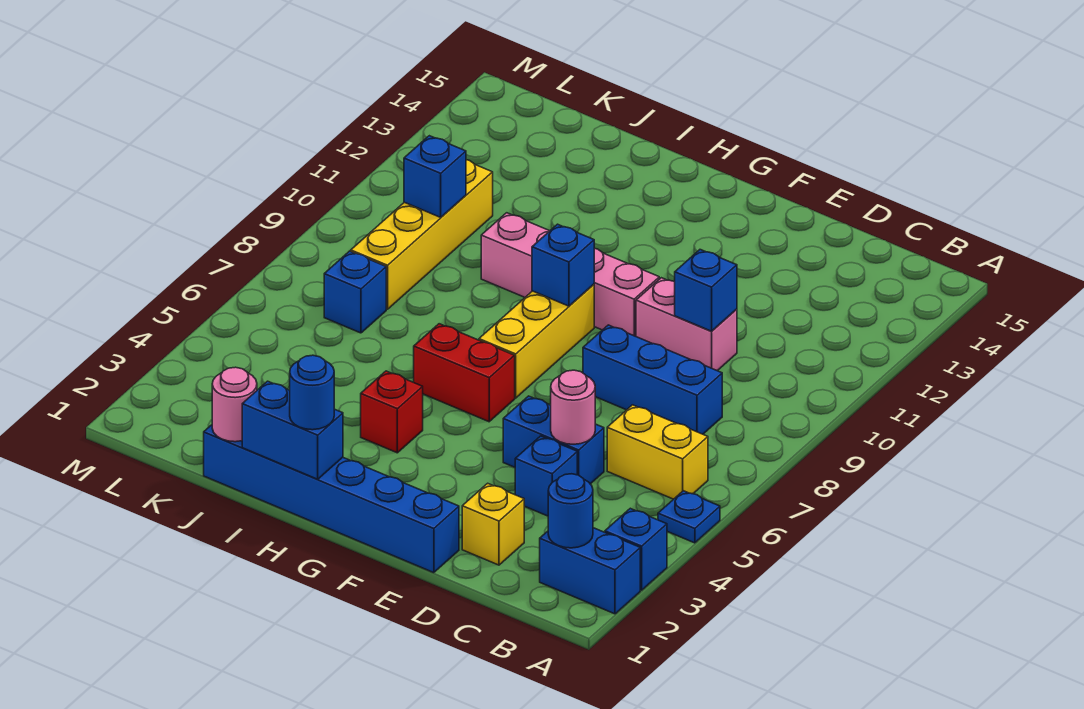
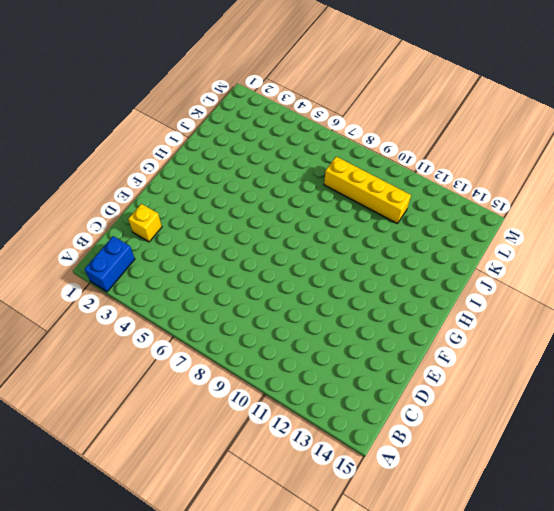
none -> blue brick A3 level 1
none -> blue plate A5 level 1
none -> yellow brick B6:C6 level 1

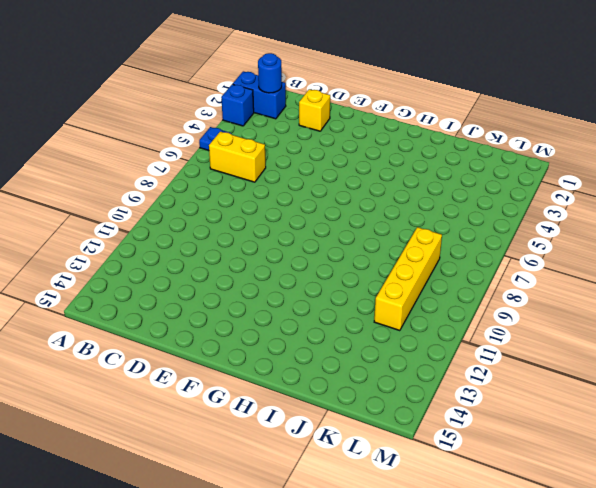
none -> blue brick C8:E8 level 1
none -> blue brick D4 level 1
none -> blue brick D5:E5 level 1

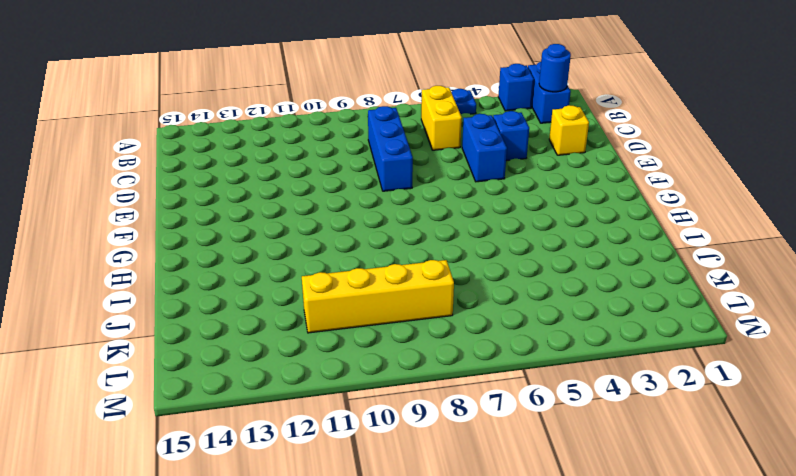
none -> pink brick D10:E10 level 1
none -> blue brick E1:J1 level 1
none -> pink brick F10:I10 level 1

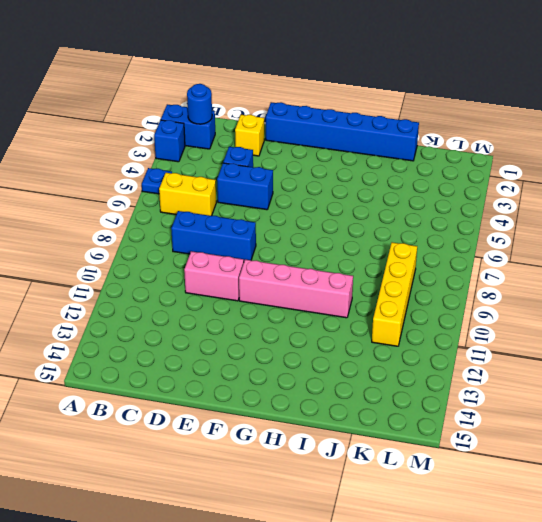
none -> red brick G6:H6 level 1
none -> yellow brick G7:G9 level 1
none -> red brick H4 level 1

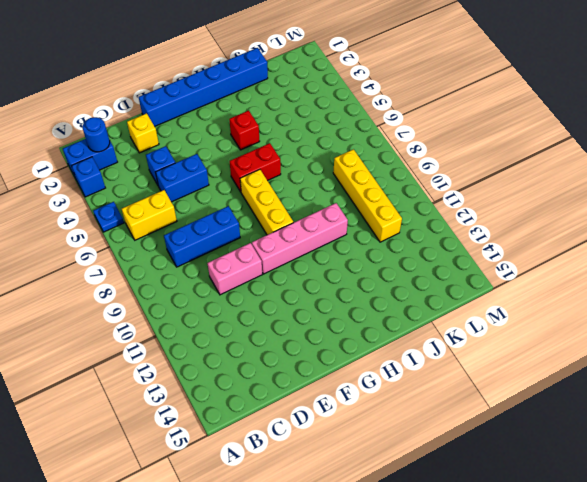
none -> blue brick K7 level 1
none -> pink round brick D5 level 2
none -> blue brick D10 level 2

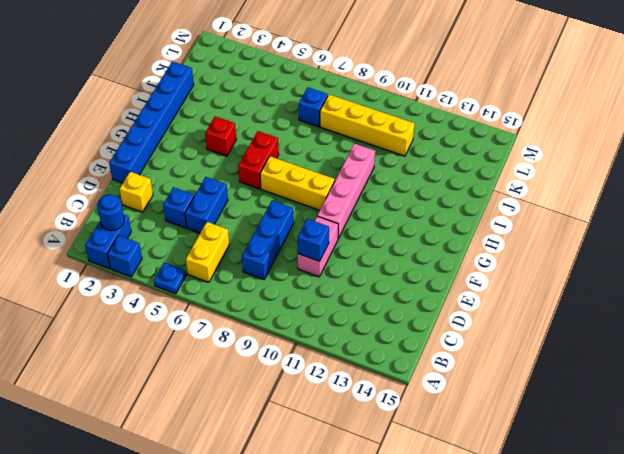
none -> pink round brick D5 level 2
none -> blue brick G9 level 2
none -> blue brick H1:I1 level 2

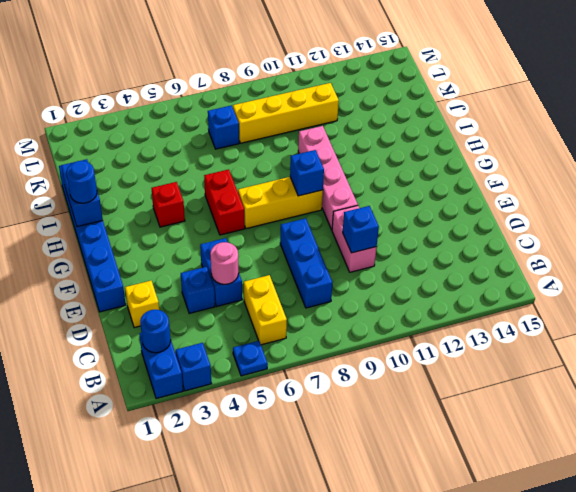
none -> pink round brick J1 level 2
none -> blue brick K10 level 2

